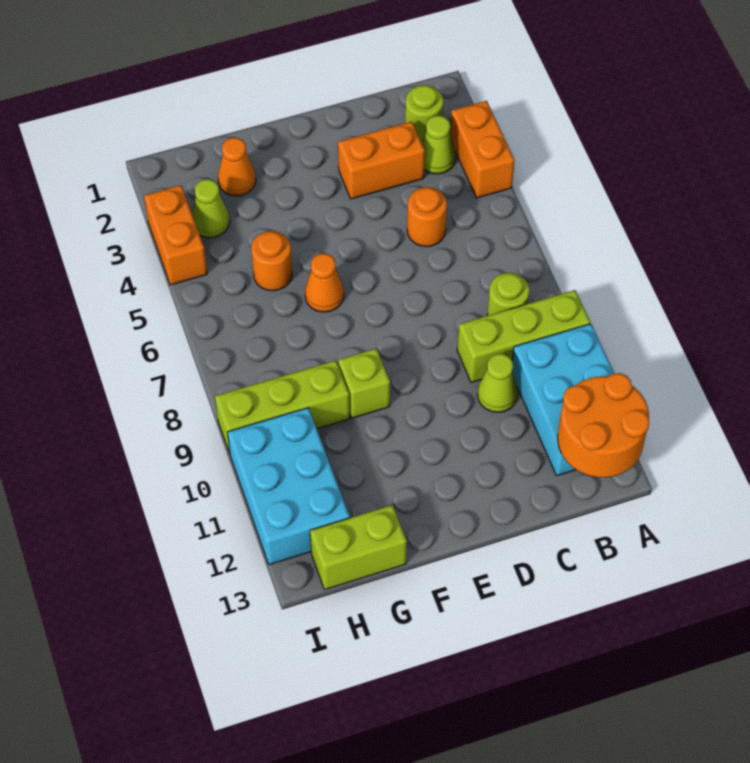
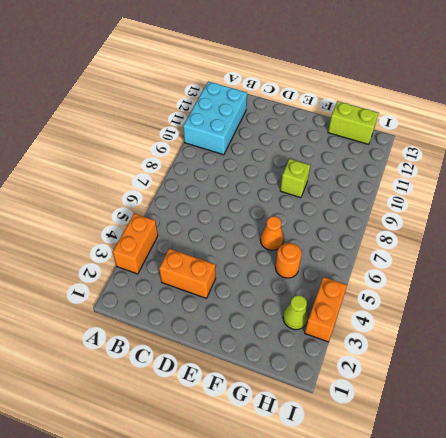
none -> lime brick A9:C9 level 1
none -> lime round brick B2 level 1
none -> lime cone B3 level 1

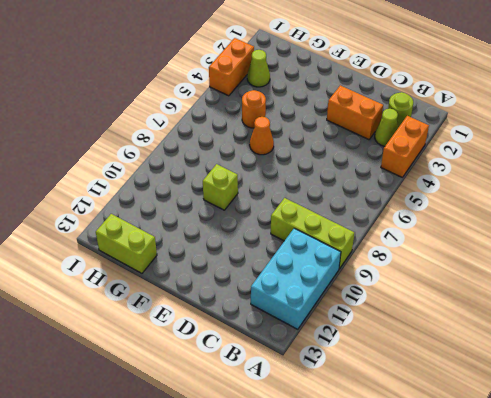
none -> lime round brick B8 level 1
none -> orange round brick C5 level 1
none -> lime cone C10 level 1

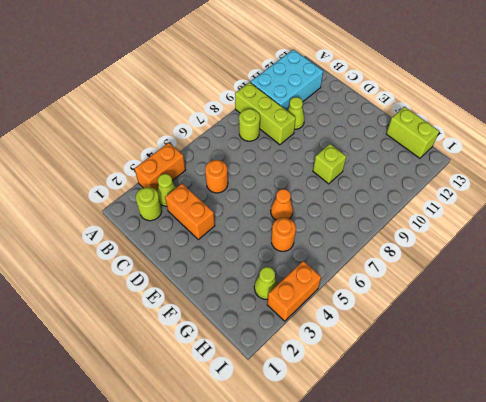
none -> orange cone G2 level 1
none -> lime brick G9:I9 level 1
none -> cyan brick H10:I12 level 1

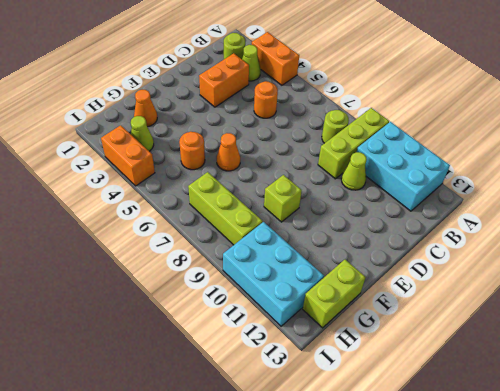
lime brick H7:H9 level 1 -> lime brick G9:I9 level 1
none -> orange round brick A12:B13 level 2

